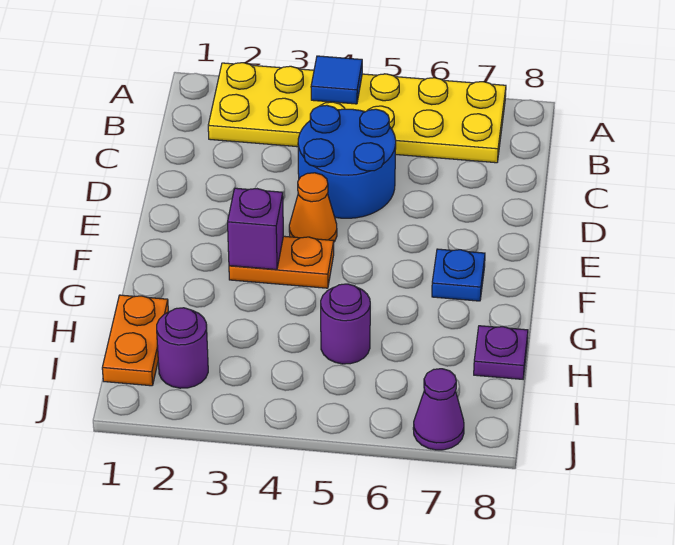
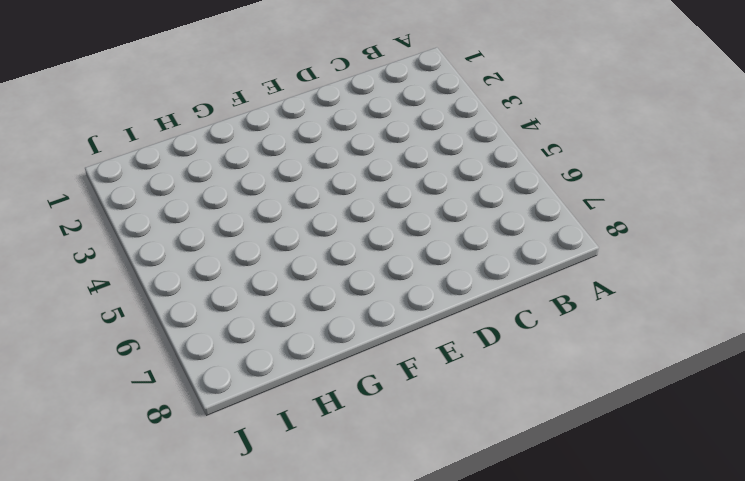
none -> yellow plate A2:B7 level 1
none -> blue round brick C4:D5 level 1
none -> orange cone E4 level 1

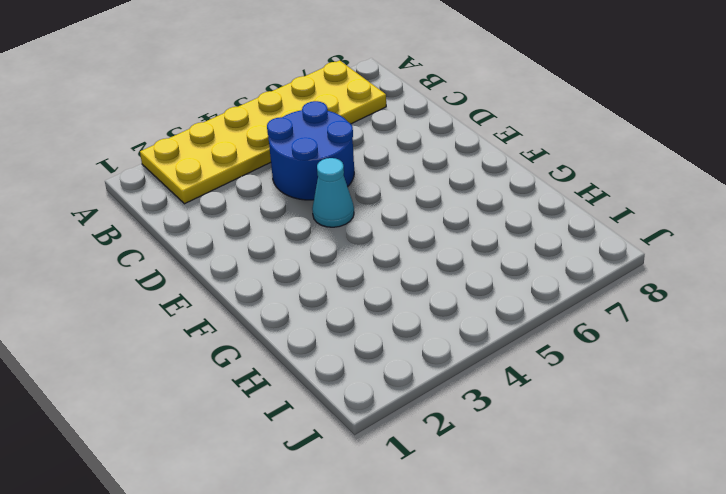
cyan cone E4 level 1 -> orange cone E4 level 1
none -> orange plate F3:F4 level 1
none -> blue plate F7 level 1
none -> orange plate H1:I1 level 1

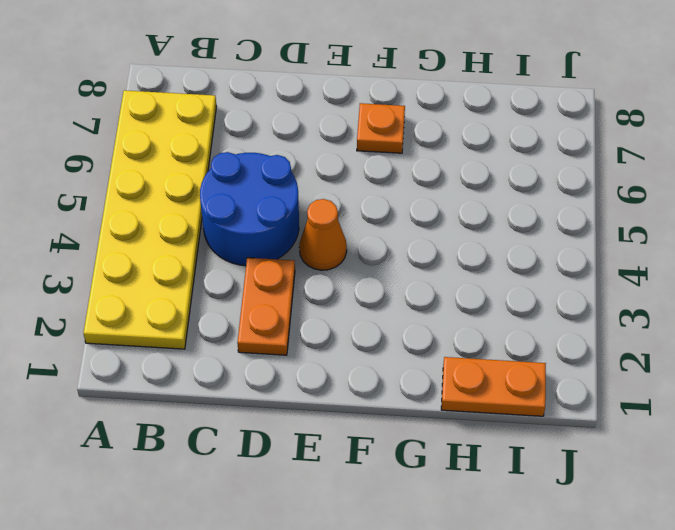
orange plate D2:D3 level 1 -> orange plate F3:F4 level 1
orange plate F7 level 1 -> blue plate F7 level 1
none -> purple round brick H5 level 1
none -> purple plate H8 level 1
none -> purple round brick I2 level 1

